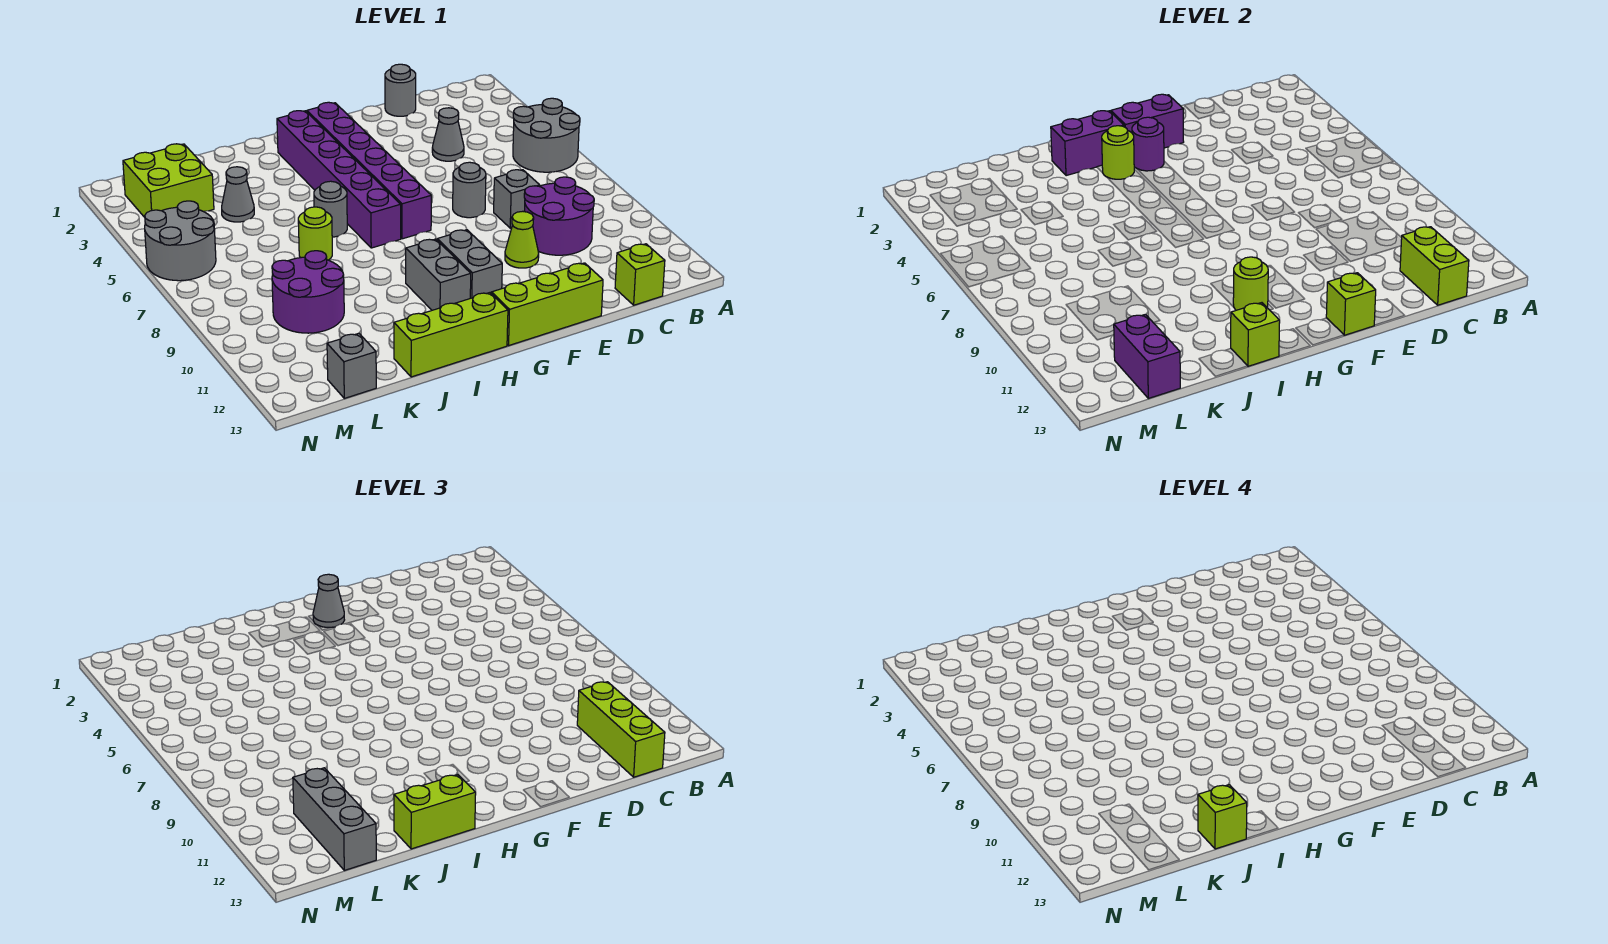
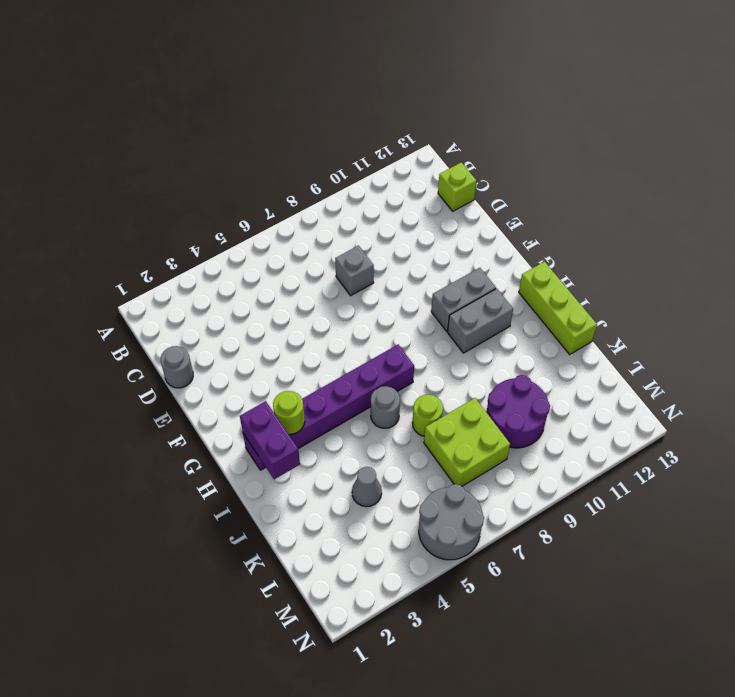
lime brick K7:L8 level 1 -> lime brick L2:M3 level 1
none -> grey round brick A5:B6 level 1
none -> purple round brick C9:D10 level 1
none -> grey cone D4 level 1
none -> grey round brick E7 level 1

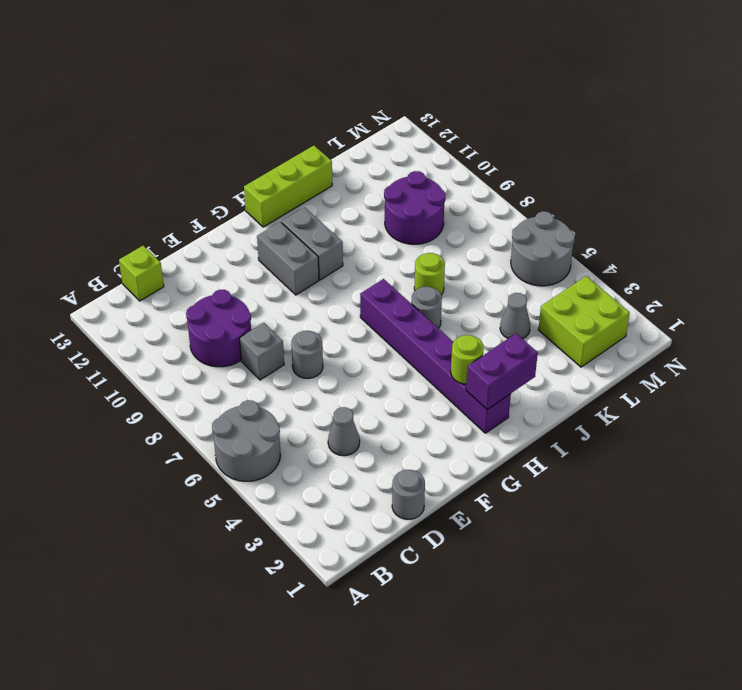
none -> lime cone E10 level 1
none -> lime brick E13:G13 level 1
none -> purple brick G2:G7 level 1
none -> grey brick L13 level 1

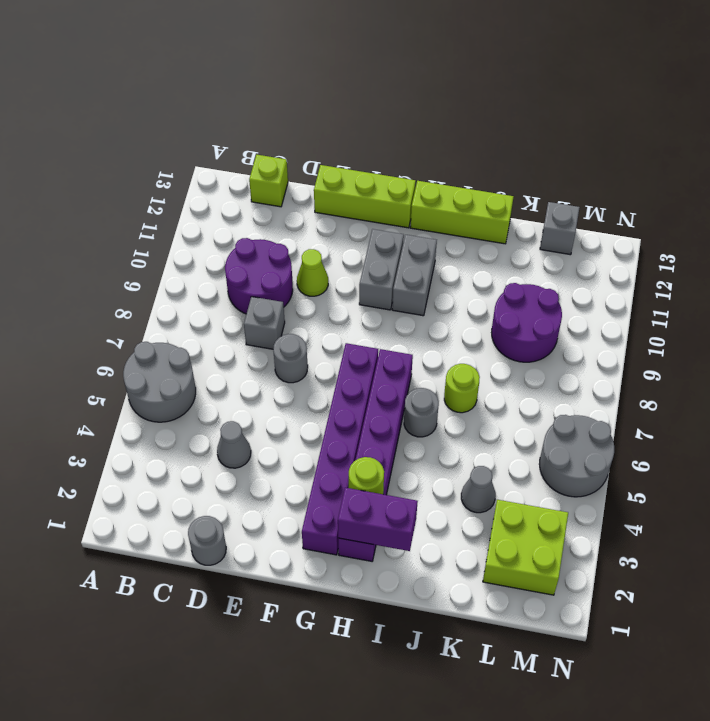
none -> lime brick C12:C13 level 2
none -> purple brick F2:G2 level 2
none -> lime brick F13 level 2
none -> purple round brick G3 level 2

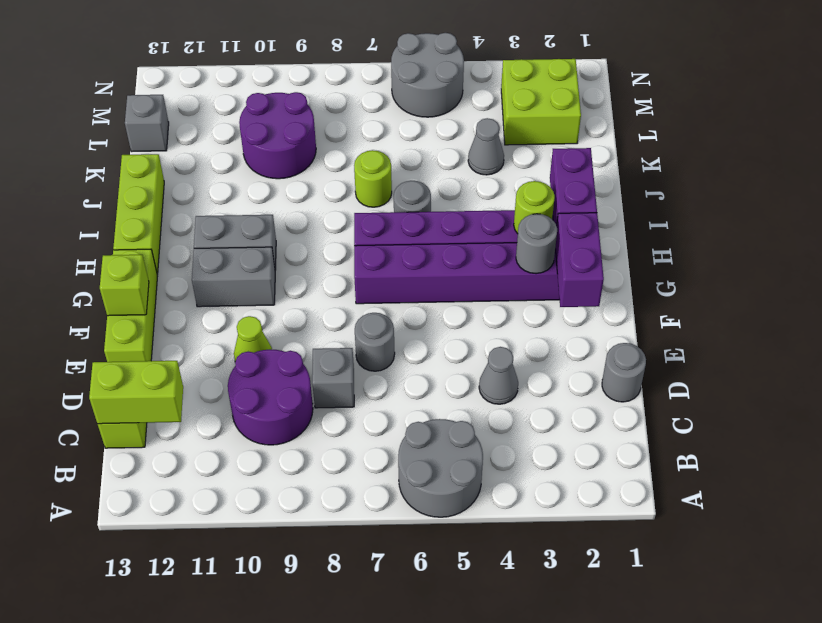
grey round brick G3 level 2 -> purple round brick G3 level 2
none -> lime round brick H11 level 2
none -> lime brick I13 level 2
none -> purple brick L12:L13 level 2
none -> lime brick C11:C13 level 3

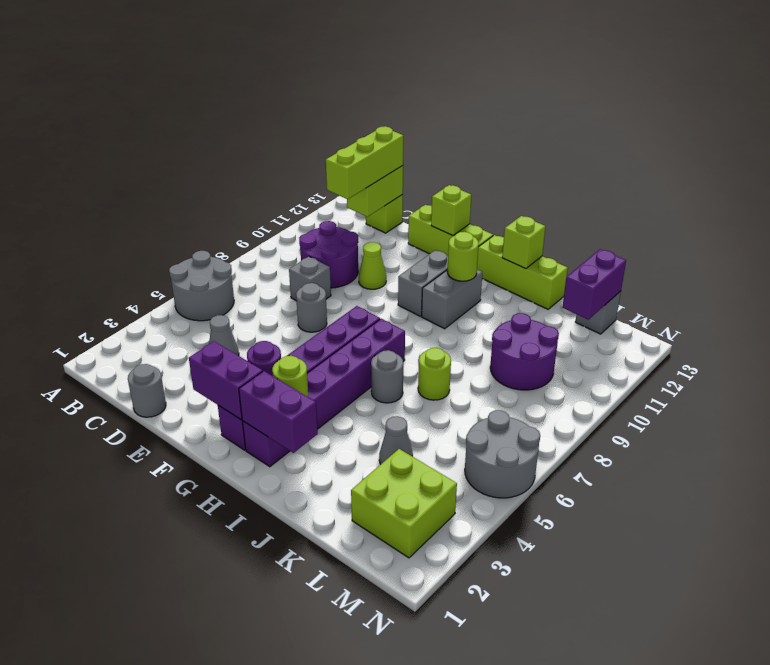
none -> grey cone G2 level 3
none -> lime brick I13:J13 level 3
none -> grey brick L11:L13 level 3
none -> lime brick J13 level 4

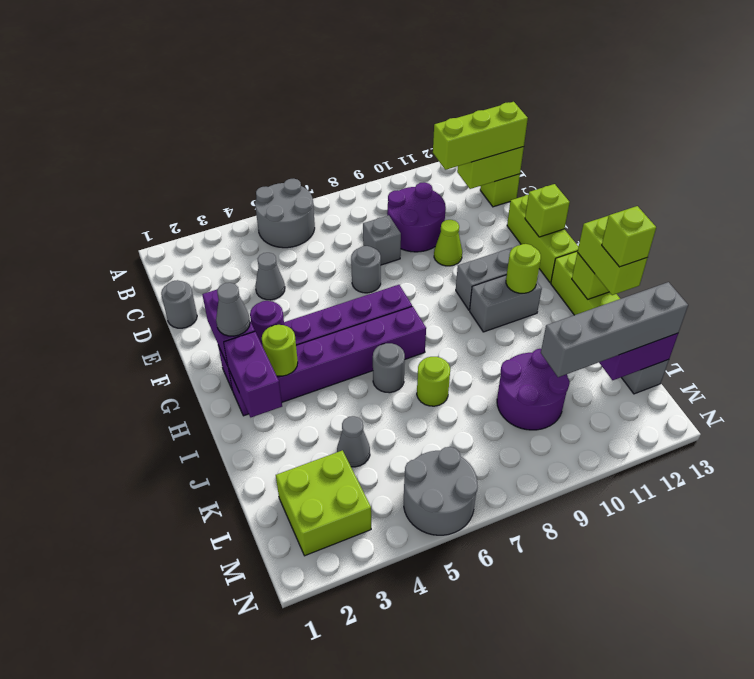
grey brick L10:L13 level 3 -> grey brick L11:L13 level 3

